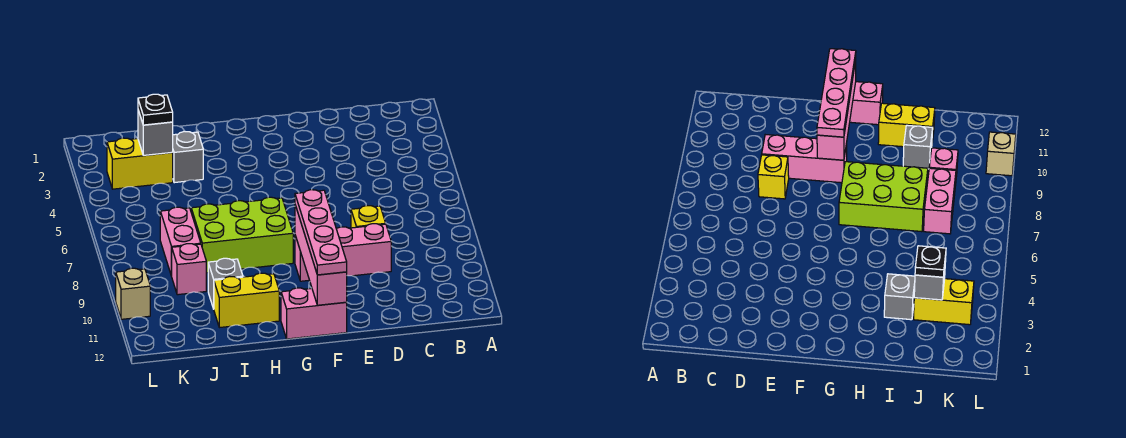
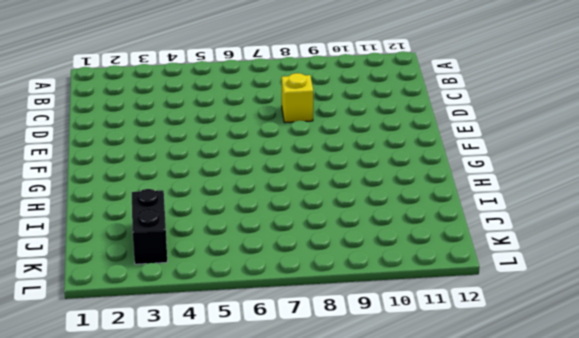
black brick J3:K3 level 1 -> yellow brick J3:K3 level 1
none -> pink brick D9:F9 level 1
none -> pink brick F12:G12 level 1
none -> lime brick G7:I8 level 1

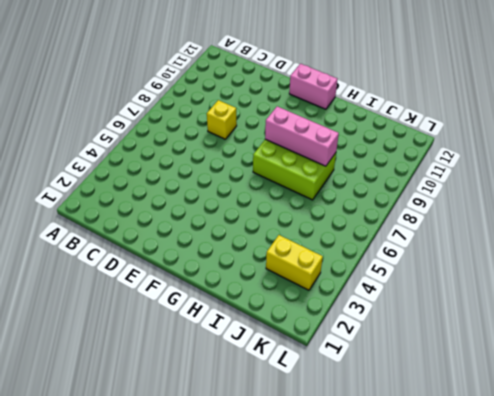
pink brick G8:I8 level 2 -> pink brick D9:F9 level 1
none -> yellow brick H11:I11 level 1
none -> grey brick I3 level 1
none -> grey brick I10 level 1

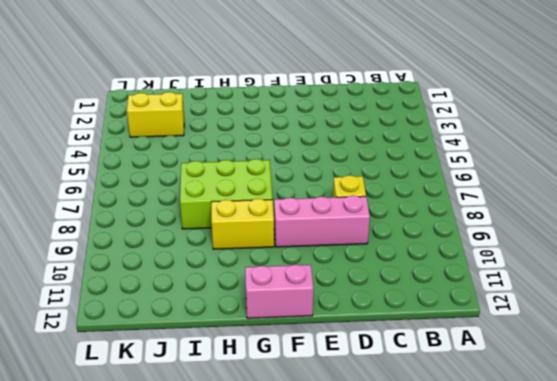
yellow brick G9:H9 level 1 -> yellow brick H11:I11 level 1
none -> grey brick I3 level 1
none -> grey brick I10 level 1
none -> pink brick J7:J8 level 1

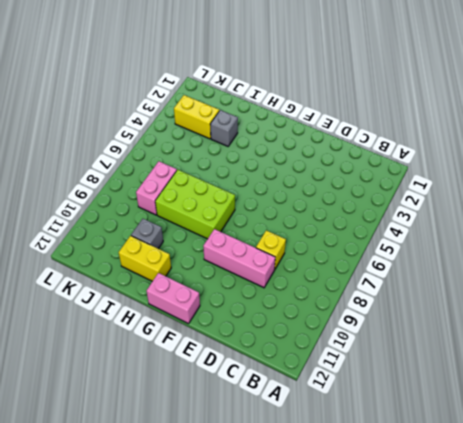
none -> pink brick J9 level 1
none -> tan brick L10 level 1
none -> pink brick F9:F12 level 2

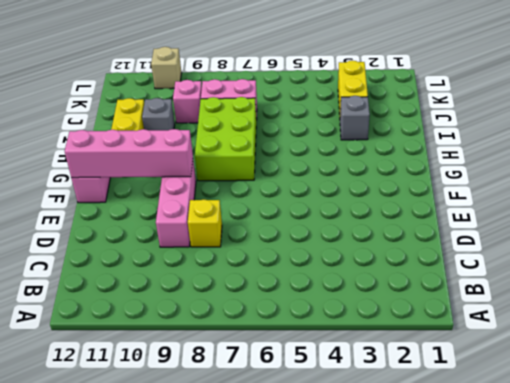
none -> grey brick J3 level 2
none -> pink plate F9:F12 level 3
none -> black plate J3 level 3

